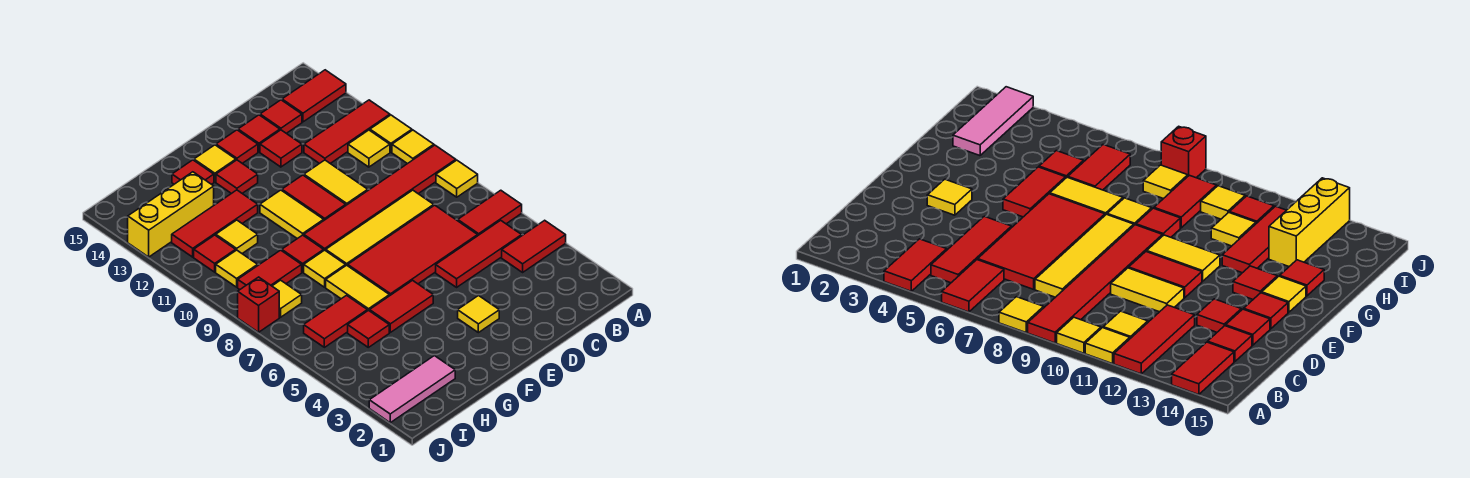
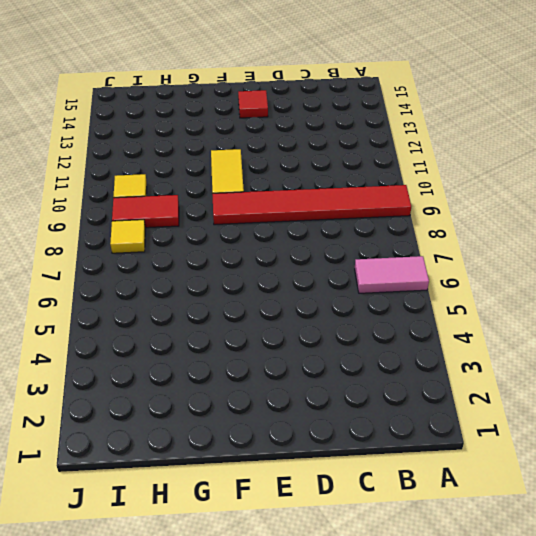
pink tile A6:B6 level 1 -> red tile A6:B6 level 1
none -> red tile A4:B4 level 1
none -> yellow tile A8 level 1
none -> yellow tile A10 level 1
none -> yellow tile A11 level 1

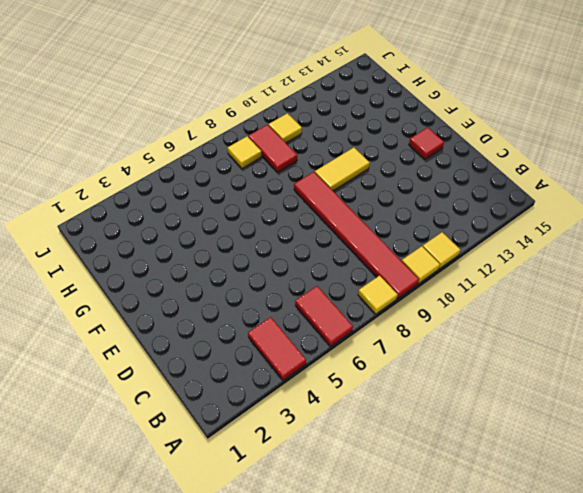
none -> red tile A12:C12 level 1
none -> red tile A14:B14 level 1
none -> red tile B5:D5 level 1
none -> yellow tile B11 level 1

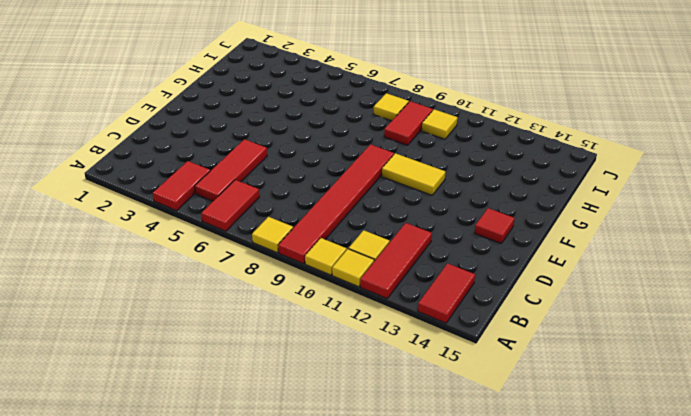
none -> red tile C6:F7 level 1
none -> yellow tile C8:F8 level 1
none -> red tile C14 level 1
none -> yellow tile D10:D11 level 1

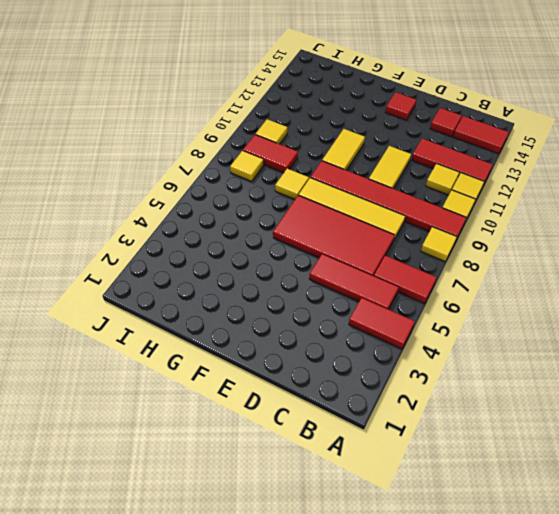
none -> red tile D13 level 1
none -> red tile D14 level 1
none -> yellow tile E3 level 1
none -> red tile E10:E11 level 1

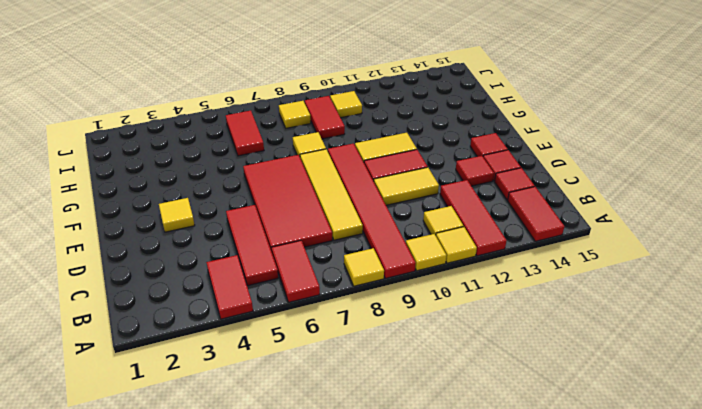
none -> red tile F5:G5 level 1
none -> red tile F13 level 1
none -> yellow tile F14 level 1
none -> yellow tile G6:G7 level 1

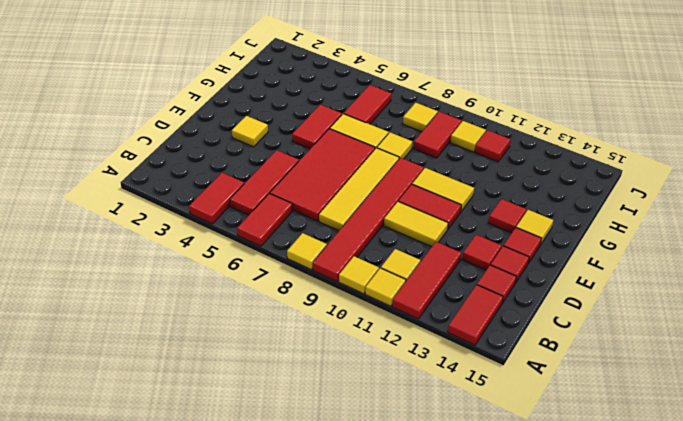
none -> red tile G9 level 1
none -> red tile G12:I12 level 1
none -> red tile G14 level 1
none -> pink tile H2:J2 level 1

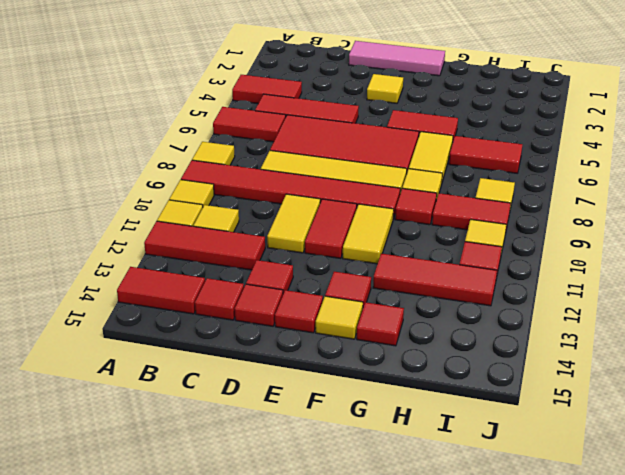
pink tile D1:F1 level 1 -> pink tile H2:J2 level 1
none -> red tile H5 level 1
none -> yellow tile H11 level 1
none -> yellow brick H13:J13 level 1
none -> red brick J8 level 1

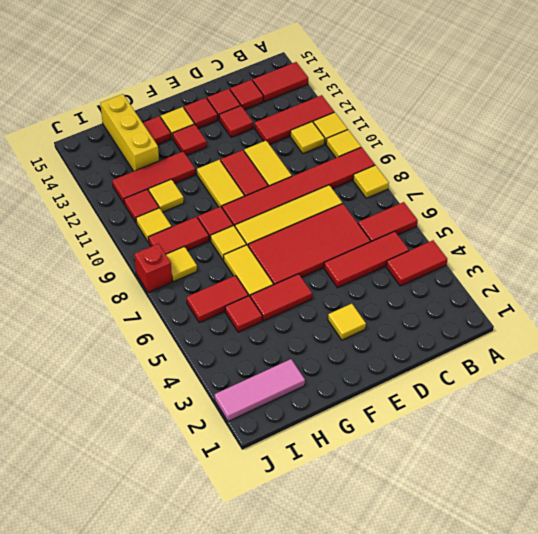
yellow brick H13:H15 level 1 -> yellow brick H13:J13 level 1

